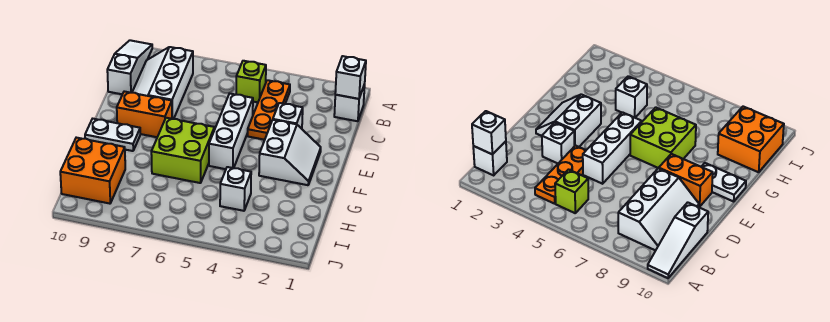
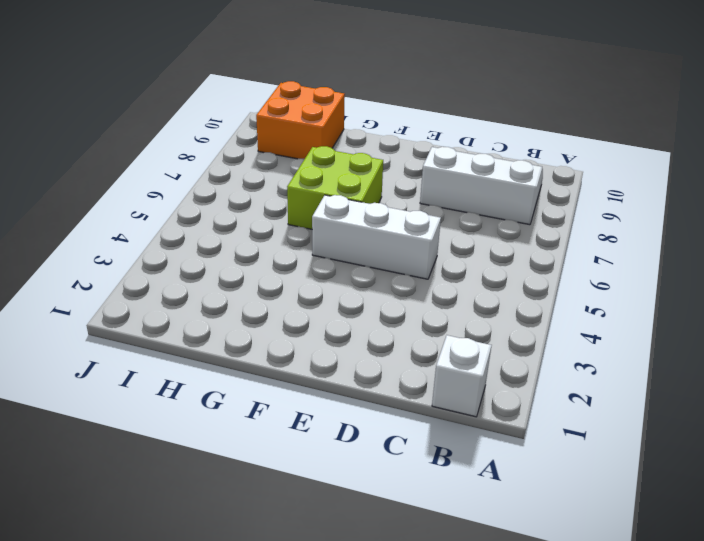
none -> white slope A10:C10 level 1 top C
none -> orange plate B4:D4 level 1
none -> lime brick B5 level 1

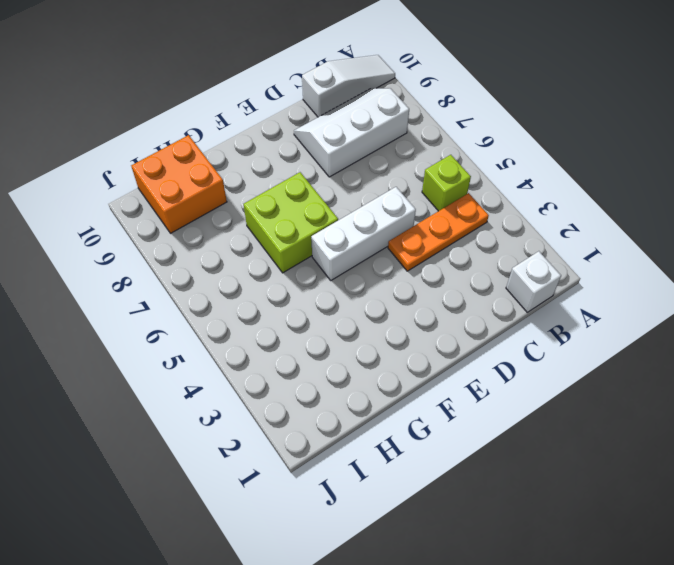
none -> white brick D3 level 1
none -> white slope E2:F3 level 1 top 3
none -> orange brick E8:E9 level 1

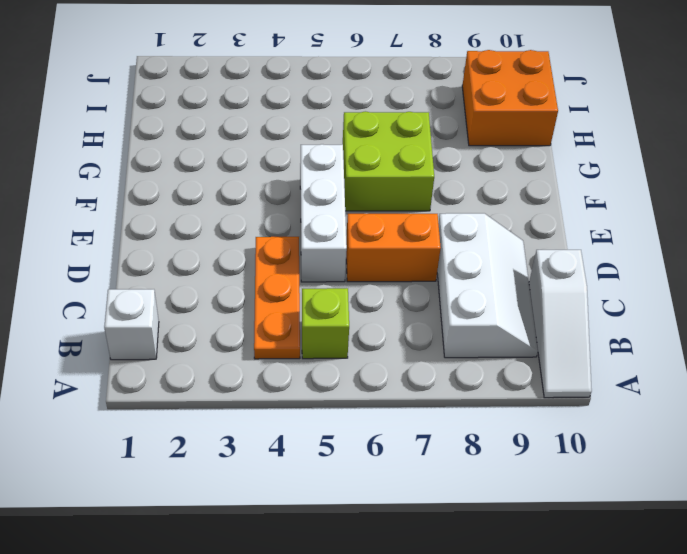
orange brick D6:D7 level 1 -> orange brick E8:E9 level 1
none -> white brick D3 level 1
none -> white slope E2:F3 level 1 top 3
none -> white plate F9:F10 level 1

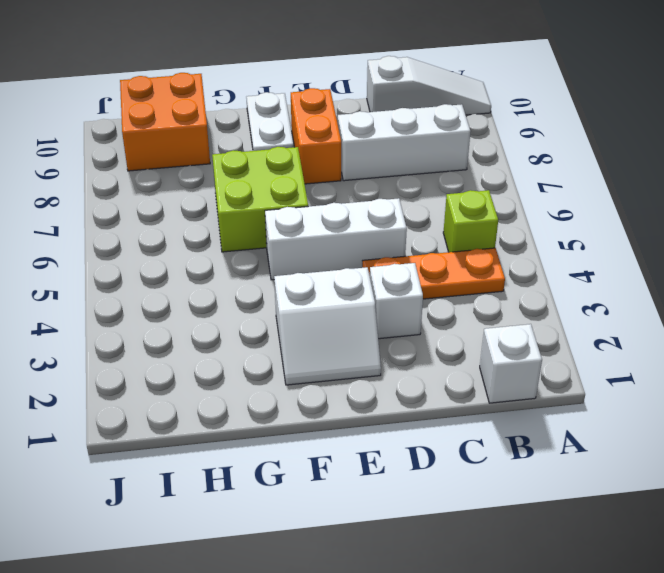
none -> white brick H4 level 1
none -> white brick B1 level 2

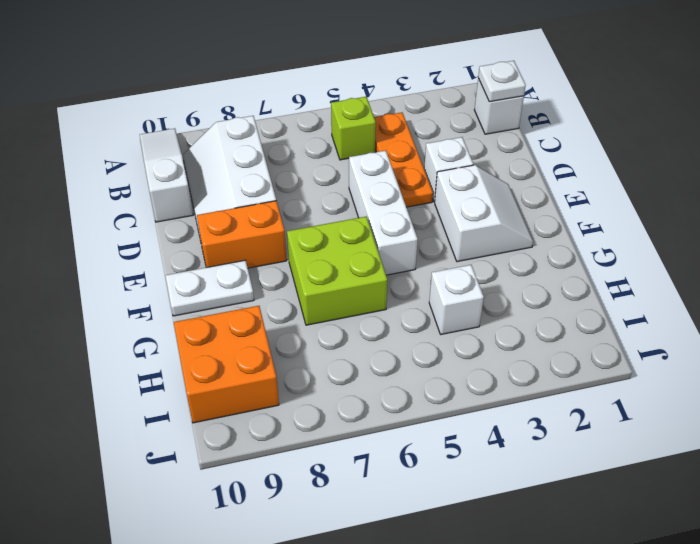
white plate B1 level 2 -> white brick B1 level 2

